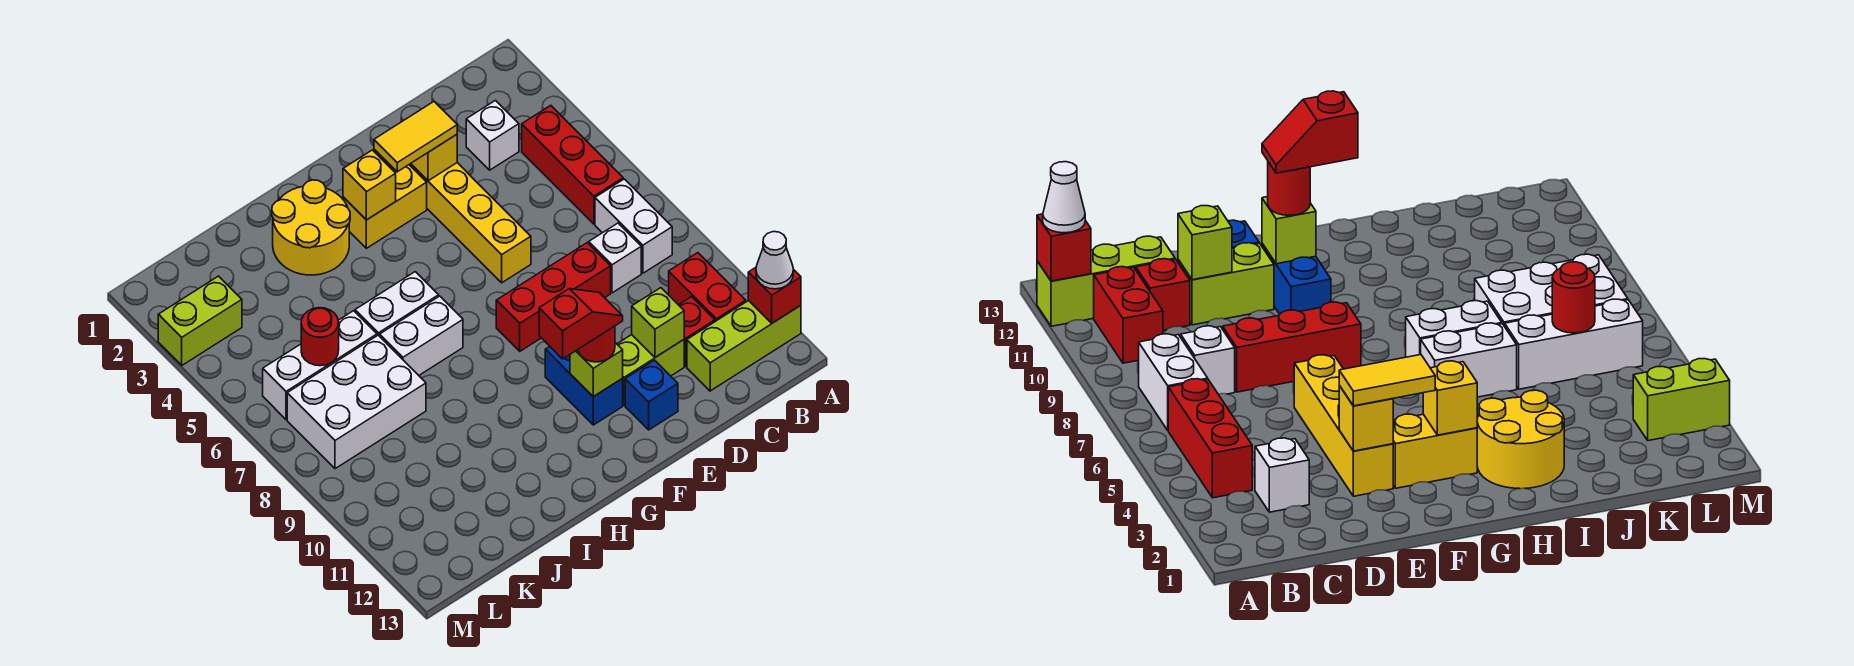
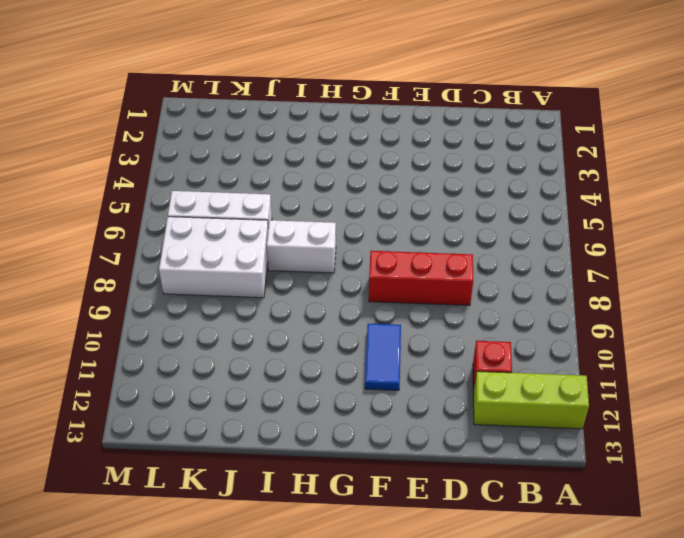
blue tile F10:F11 level 1 -> blue brick F10:F11 level 1
none -> red brick B4:B6 level 1
none -> white brick B7:B8 level 1
none -> red brick B10:B11 level 1

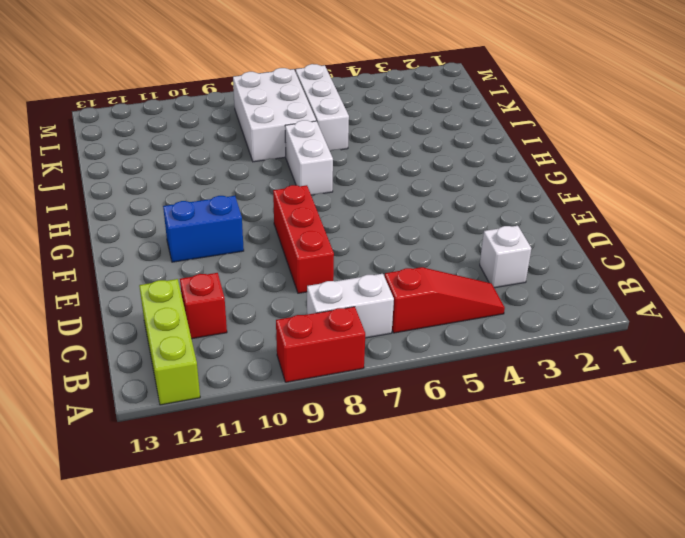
red brick A8:A9 level 1 -> red brick B10:B11 level 1
red slope B4:B6 level 1 top 6 -> red brick B4:B6 level 1
none -> white brick C8 level 1
none -> lime brick D11:E11 level 1
none -> yellow brick E3:E6 level 1

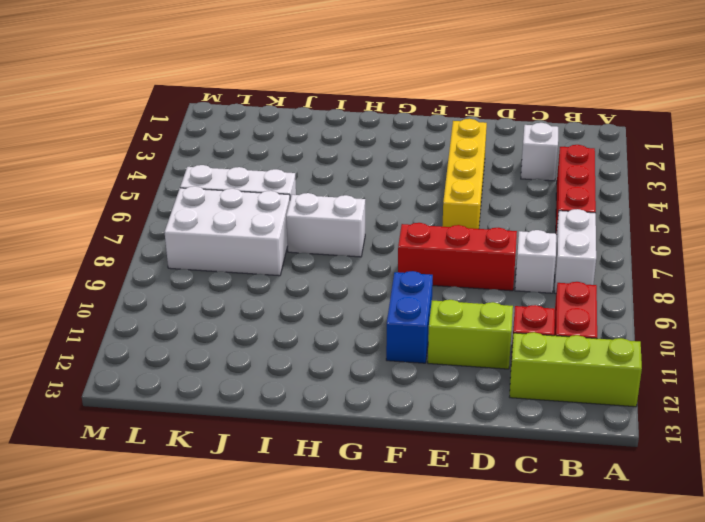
none -> blue brick E12 level 1
none -> yellow brick F3:G3 level 1
none -> yellow round brick H2:I3 level 1

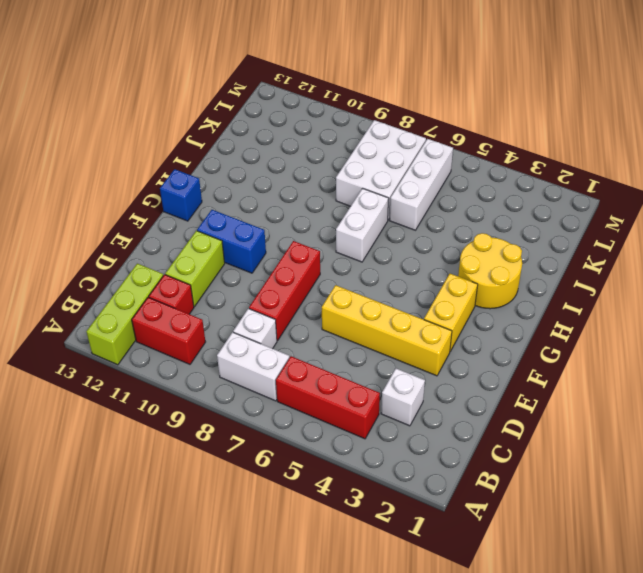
blue brick G13 level 1 -> blue brick E12 level 1
none -> white brick H6:I6 level 1
none -> lime brick L3:M3 level 1
none -> red brick A12 level 2

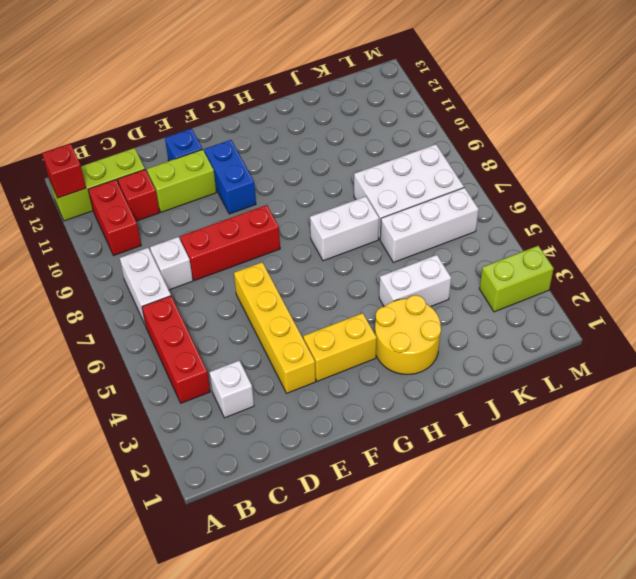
white brick I4:J4 level 1 -> white brick H6:I6 level 1
none -> lime brick D11 level 2
none -> yellow brick E3 level 2
none -> lime brick F11 level 2

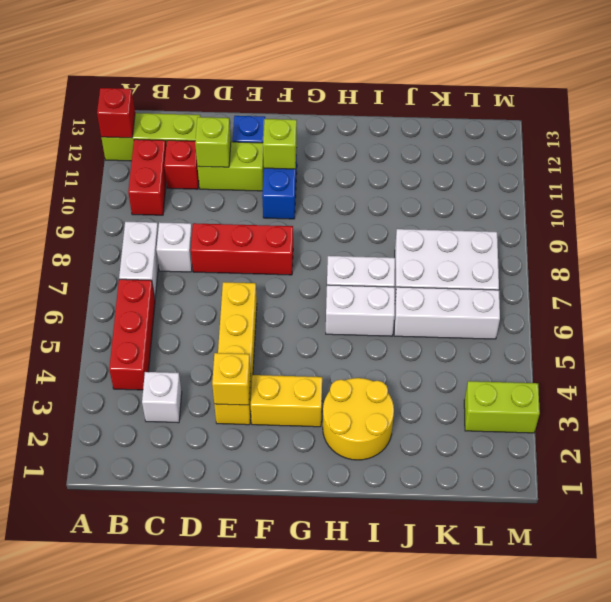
none -> yellow brick G3 level 2
none -> red round brick K6 level 2
none -> white cone A12 level 3

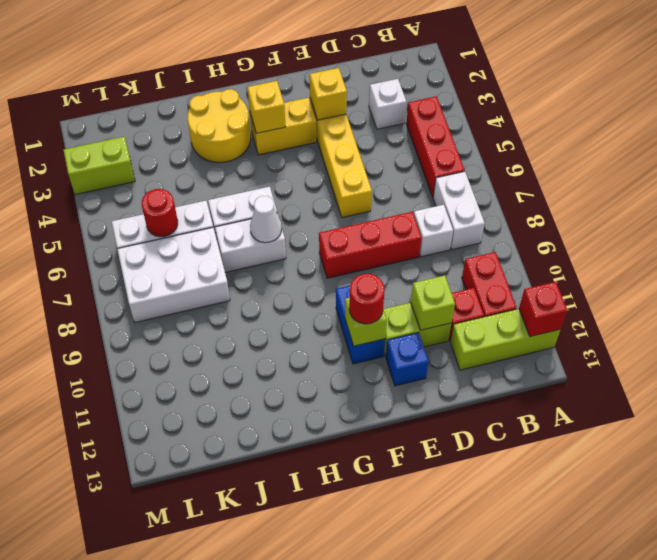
white cone H7 level 2 -> white cone A12 level 3
none -> yellow tile E3:F3 level 3
none -> red slope F11:G11 level 4 top G

